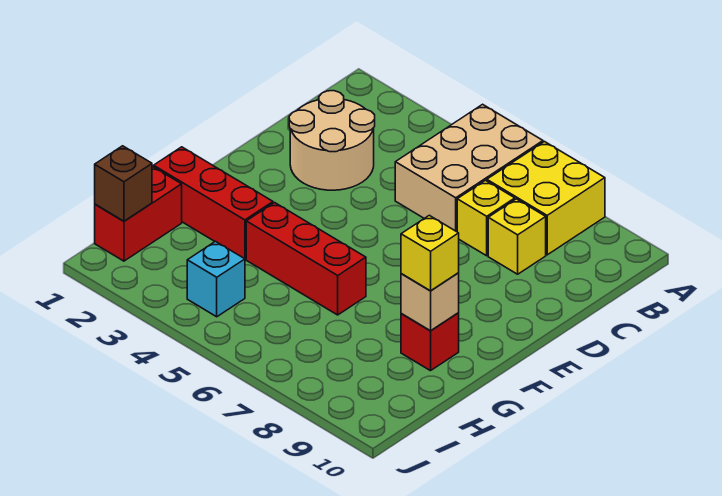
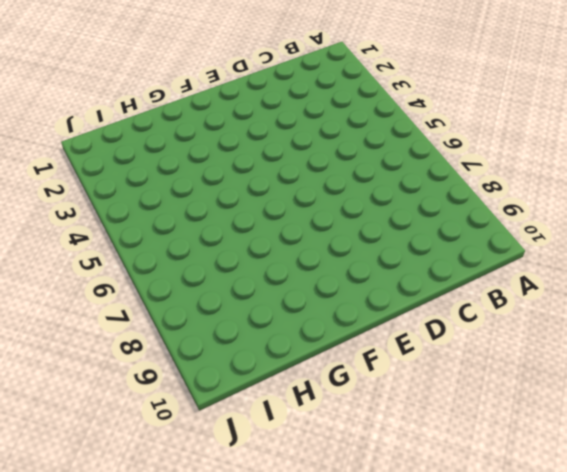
none -> tan brick A5:C6 level 1
none -> yellow brick A7:B8 level 1
none -> tan round brick C2:D3 level 1

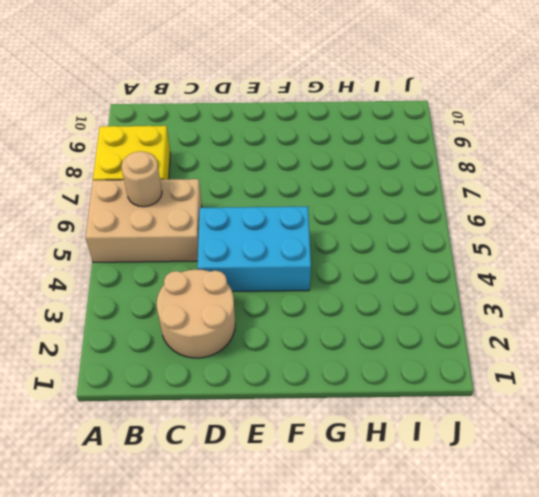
tan round brick B6 level 2 -> none
cyan brick D4:F5 level 1 -> none
none -> yellow brick C7 level 1
none -> yellow brick C8 level 1
none -> red brick G1:G3 level 1

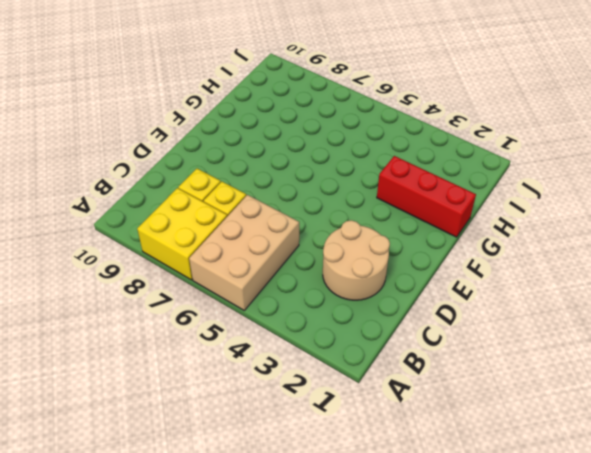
none -> red brick G4:G6 level 1
none -> red brick G9 level 1
none -> red brick H1:I1 level 1

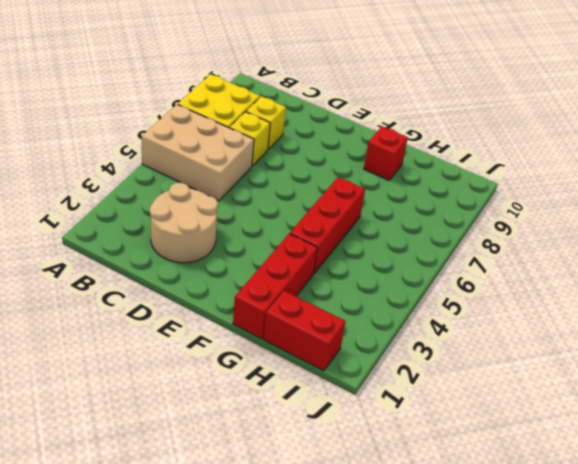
none -> cyan brick I4 level 1
none -> tan brick G9 level 2
none -> brown brick I1 level 2

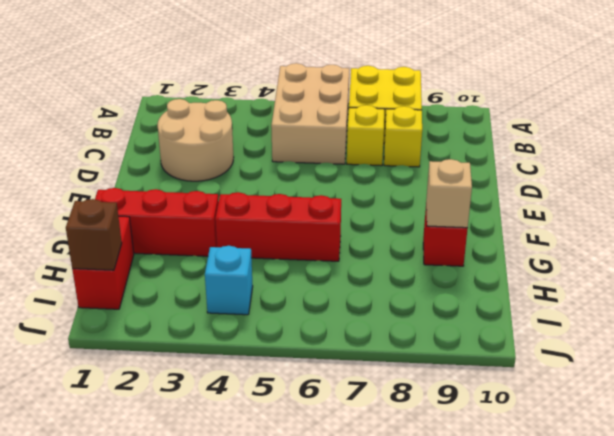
none -> yellow brick G9 level 3

